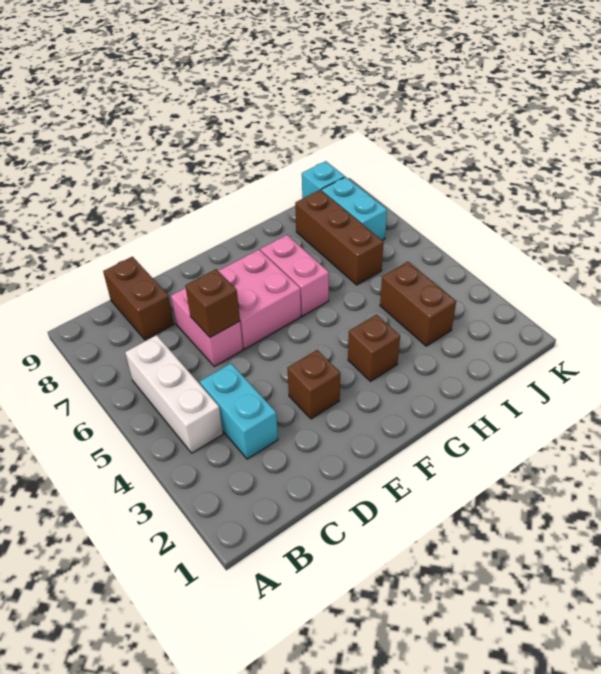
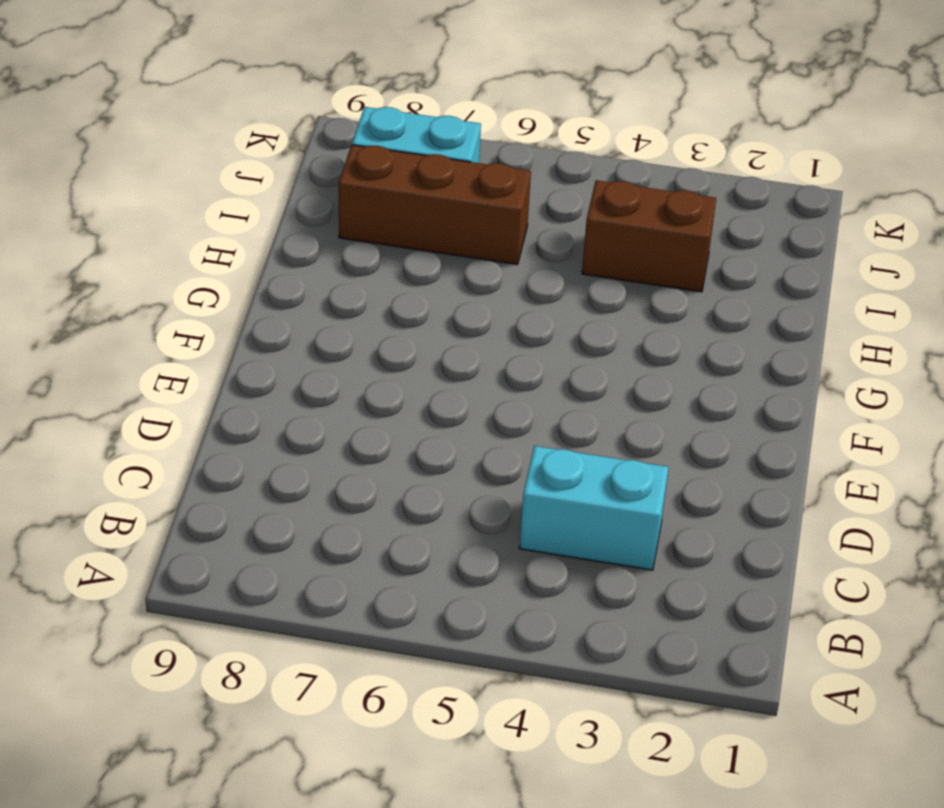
none -> white brick B4:B6 level 1
none -> brown brick C8:C9 level 1
none -> pink brick D6:D7 level 1

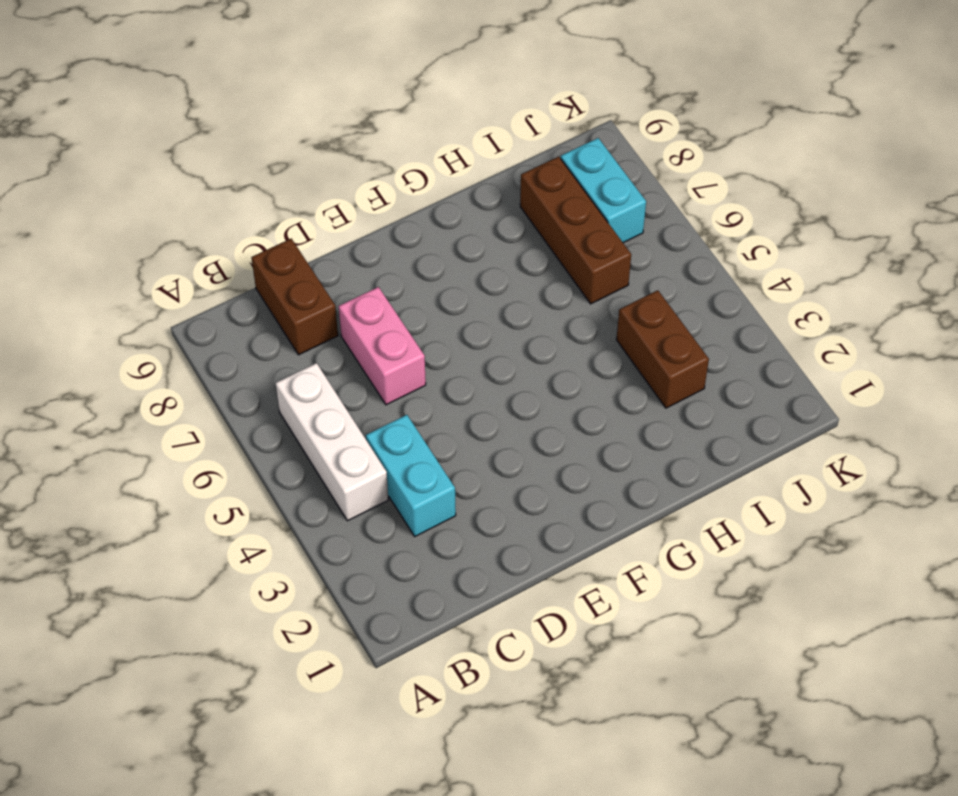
none -> brown brick E3 level 1
none -> pink brick E6:F7 level 1
none -> brown brick G3 level 1

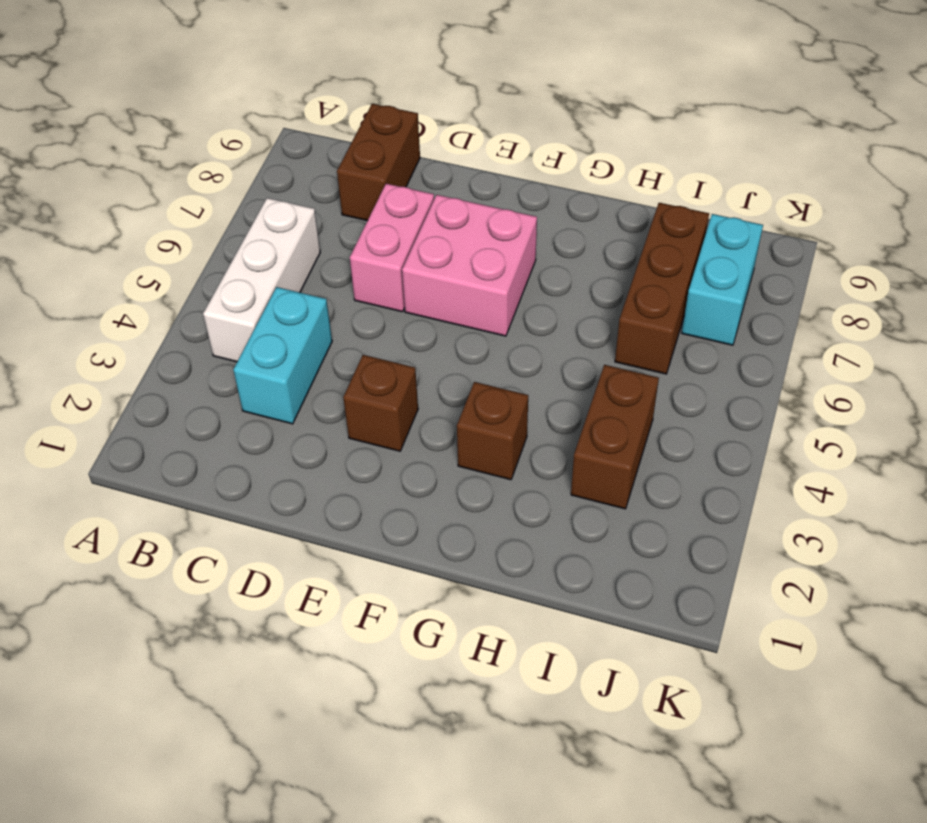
none -> pink brick G6:G7 level 1
none -> cyan brick J9 level 1
none -> brown brick D6 level 2

